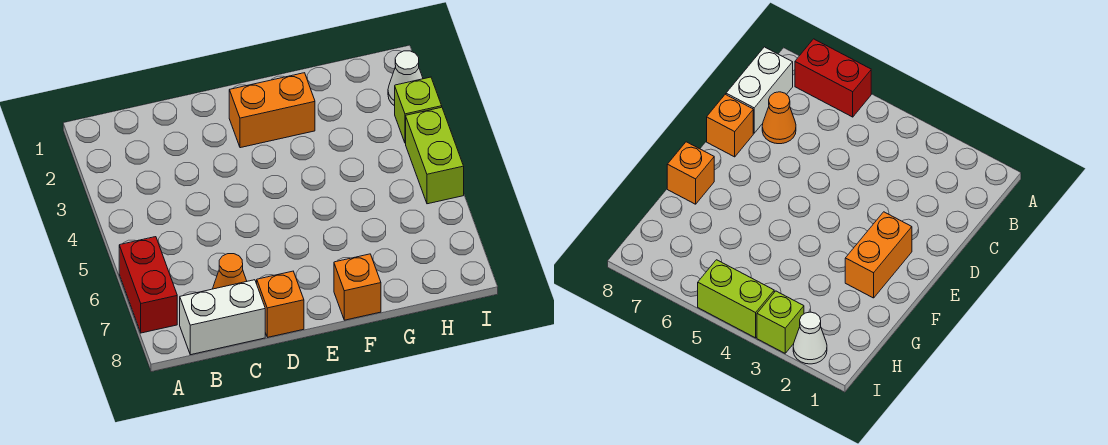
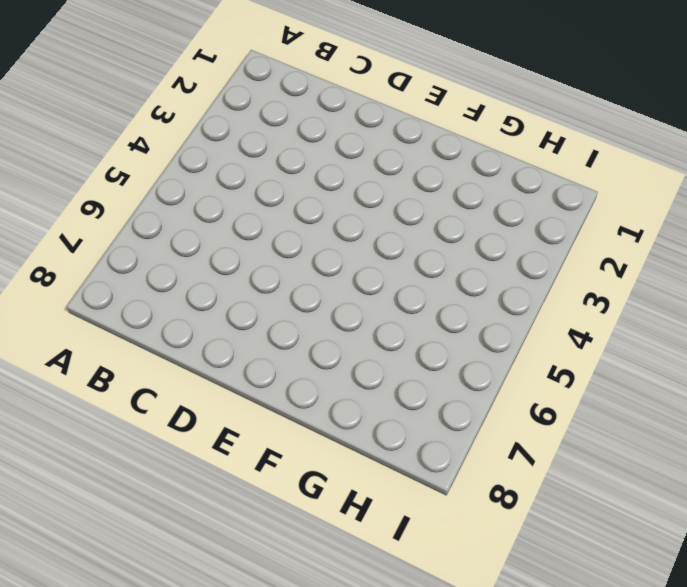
none -> red brick A6:A7 level 1
none -> white brick B8:C8 level 1

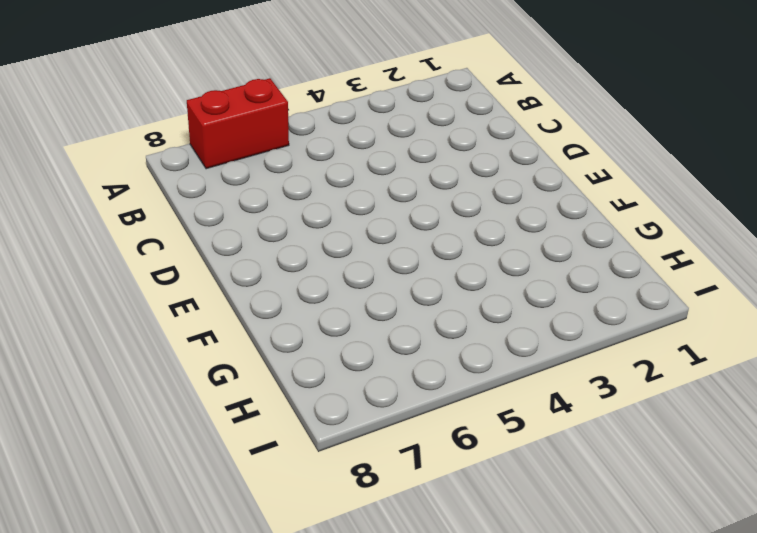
none -> white brick B8:C8 level 1
none -> orange cone C7 level 1

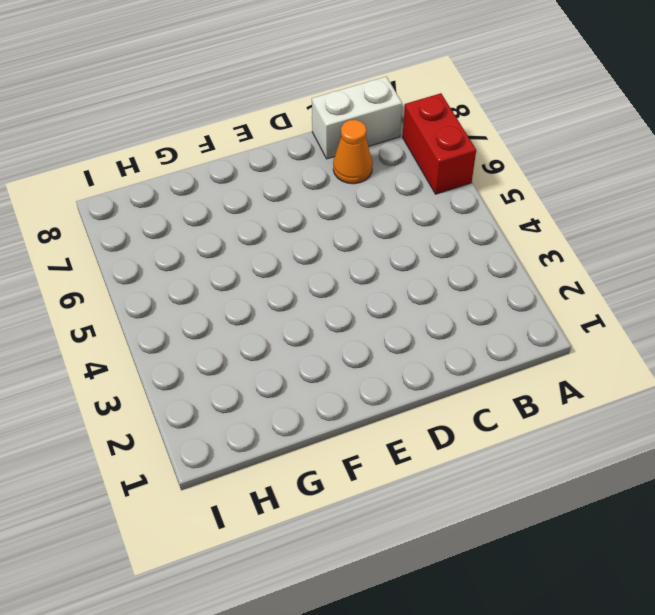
none -> orange brick D8 level 1
none -> orange brick E2:F2 level 1

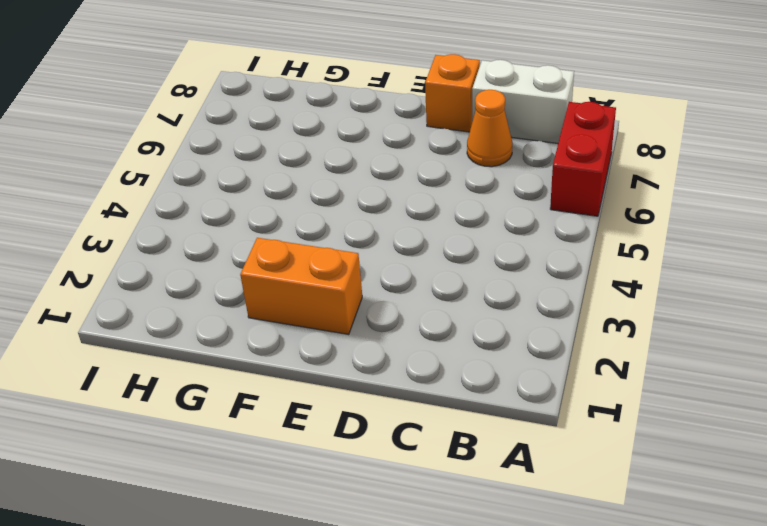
none -> orange brick F8 level 1
none -> white cone I2 level 1

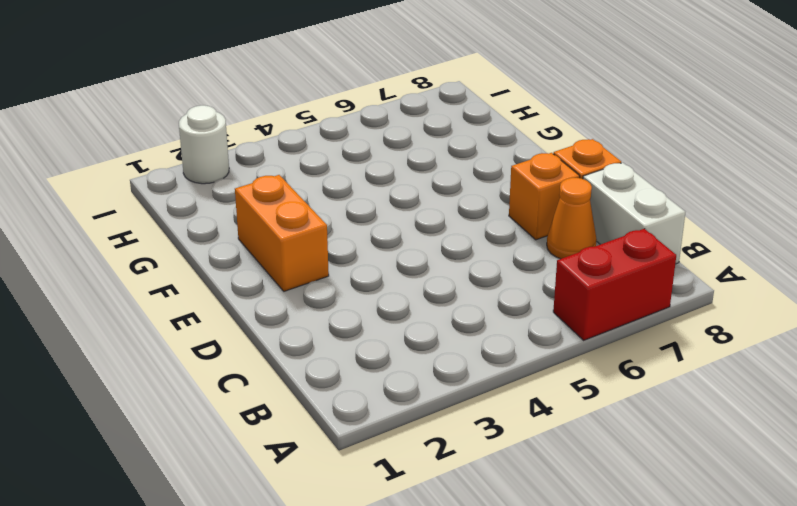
orange brick D7 level 1 -> orange brick F8 level 1
white round brick I2 level 1 -> white cone I2 level 1
none -> lime brick I3 level 1
none -> lime brick I4:I5 level 1

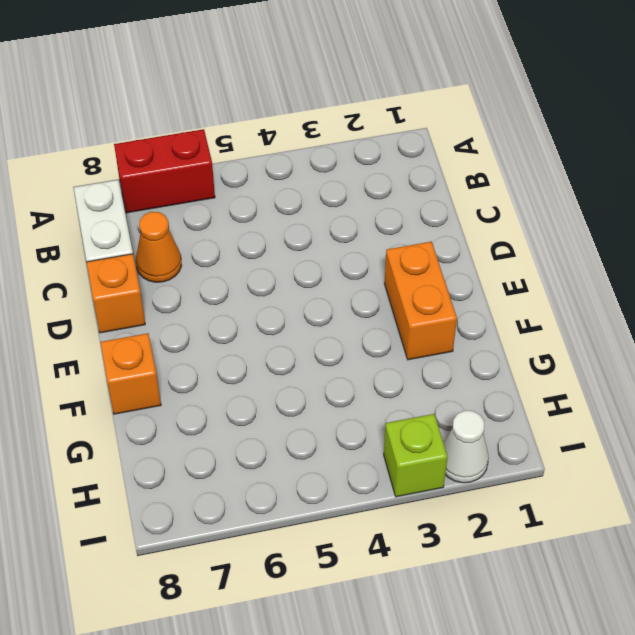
none -> lime brick I4:I5 level 1

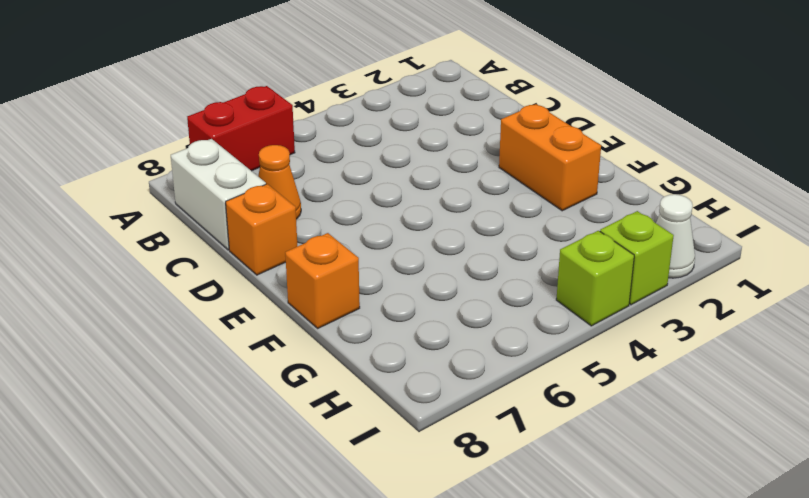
lime brick I4 level 1 -> lime brick I4:I5 level 1

